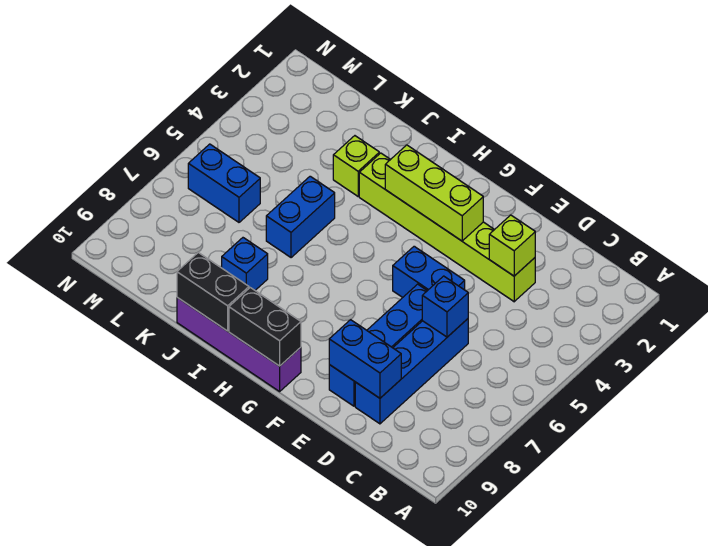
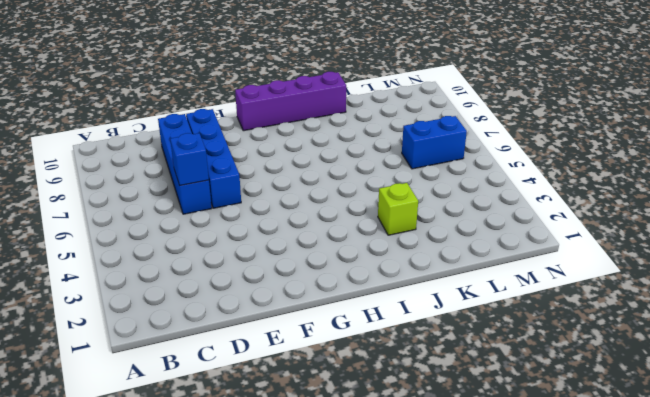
none -> lime brick D3:I3 level 1
none -> blue brick E5:F5 level 1
none -> blue brick J5:J6 level 1

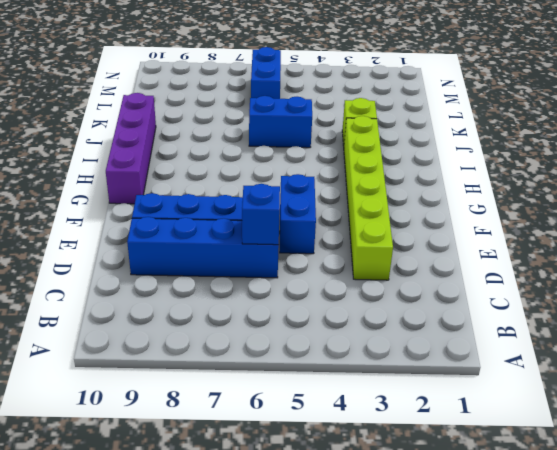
none -> blue brick J8 level 1
none -> lime brick D3 level 2
none -> blue brick D9:E9 level 2

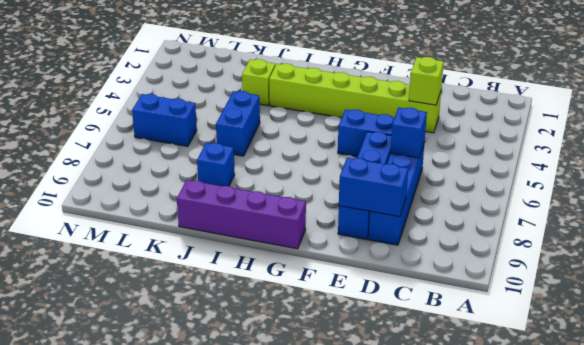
none -> lime brick F3:H3 level 2
none -> black brick G10:H10 level 2
none -> black brick I10:J10 level 2

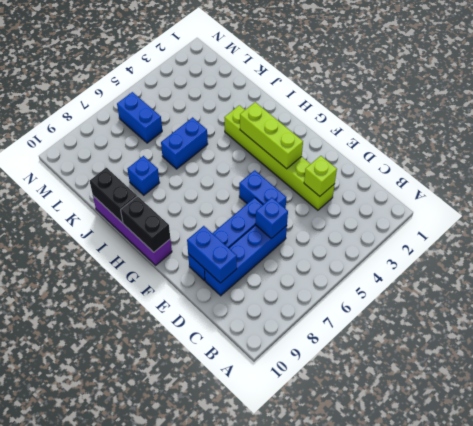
none -> lime brick J3 level 1

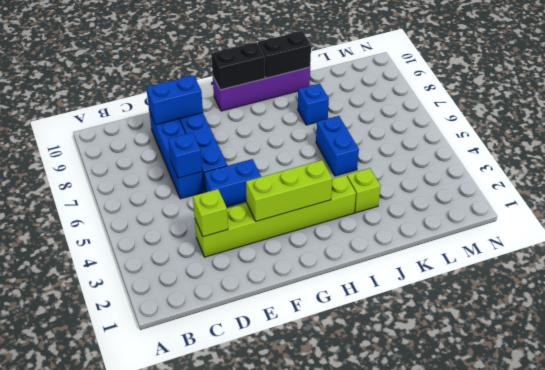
none -> blue brick L6:M6 level 1

